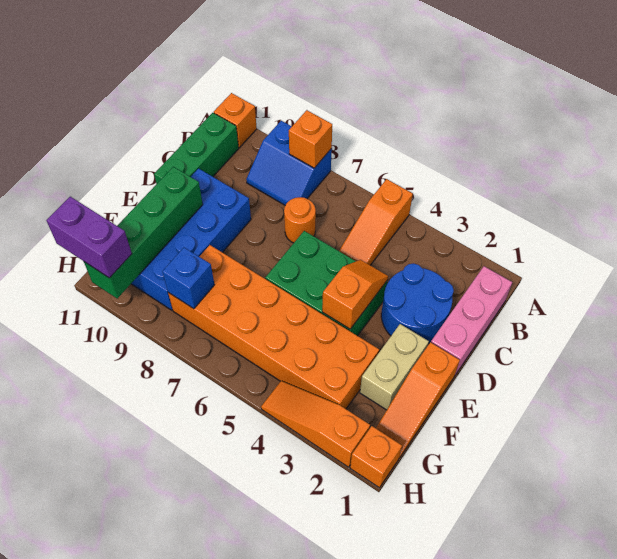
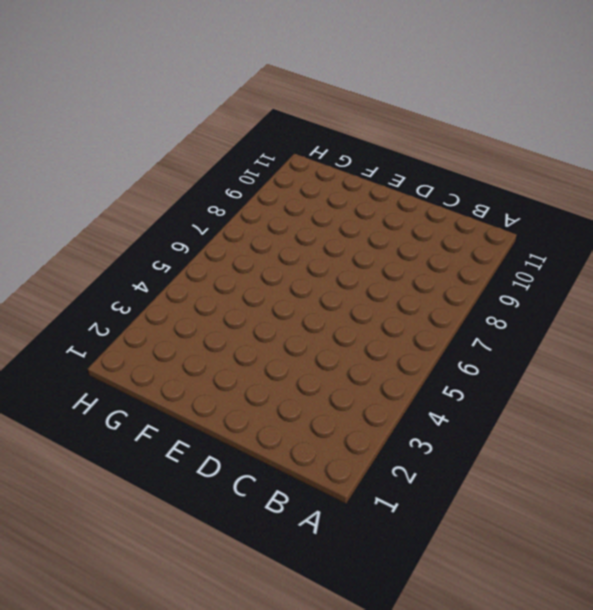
none -> orange slope A5:C5 level 1 top A
none -> blue slope A8:B9 level 1 top A
none -> orange brick A11 level 1

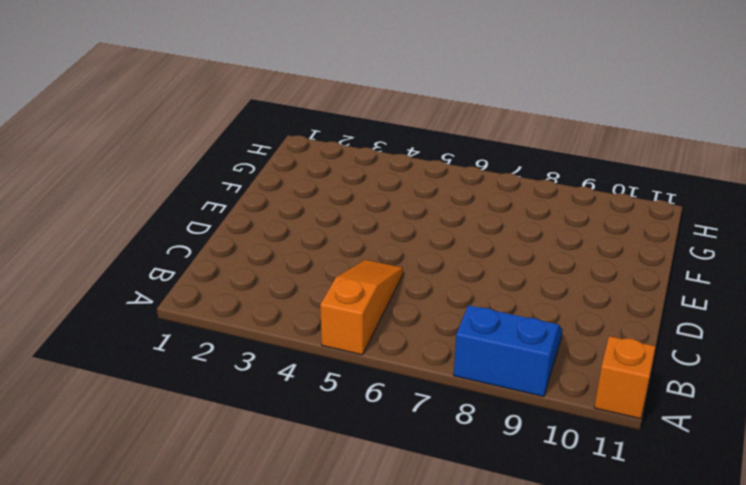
none -> pink brick B1:D1 level 1
none -> green brick B11:D11 level 1
none -> blue round brick C2:D3 level 1

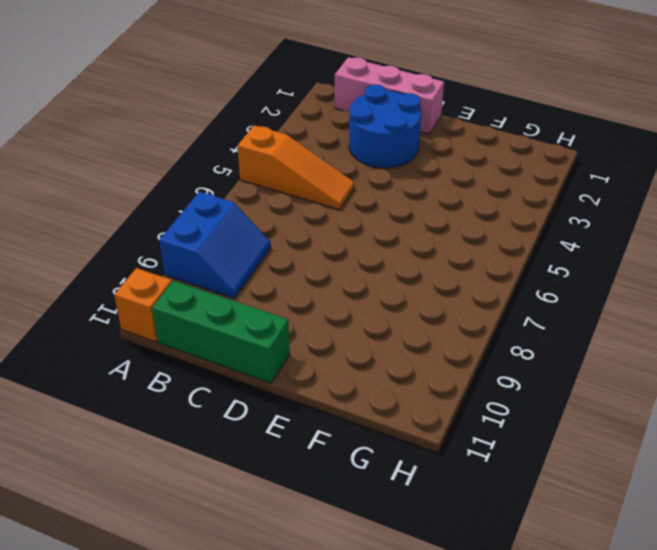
none -> orange round brick C7 level 1
none -> green brick D4:E6 level 1
none -> blue brick D9:G10 level 1

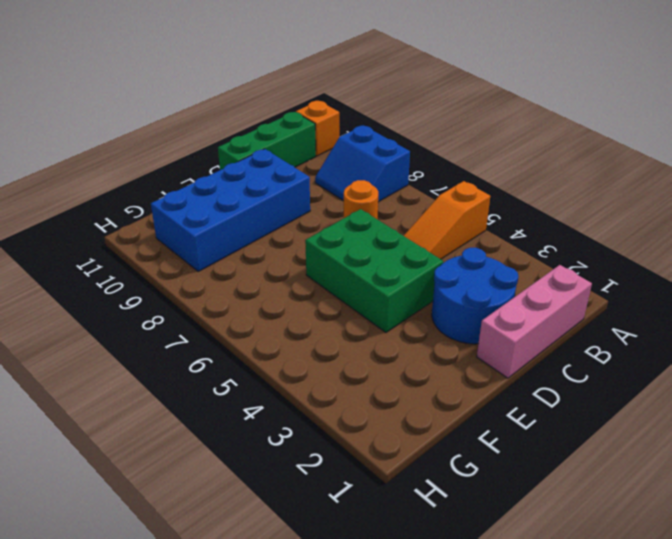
none -> orange slope E1:G1 level 1 top E
none -> tan brick E2:F2 level 1
none -> orange brick F3:G8 level 1

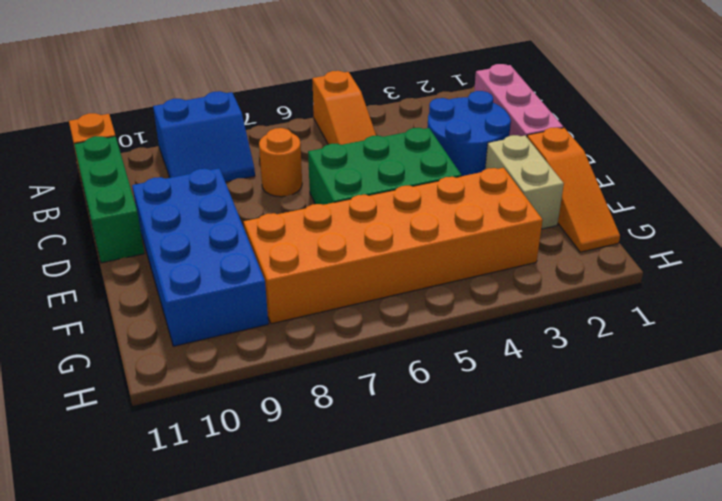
none -> orange brick H1 level 1
none -> orange slope H2:H4 level 1 top 2
none -> orange brick A8 level 2

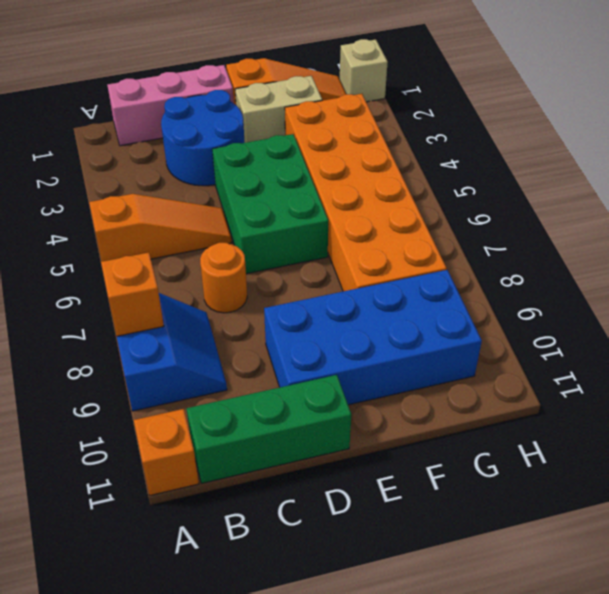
tan brick H1 level 1 -> orange brick H1 level 1
none -> orange slope H2:H4 level 1 top 2
none -> orange slope D4:E4 level 2 top E
none -> green brick E10:H10 level 2

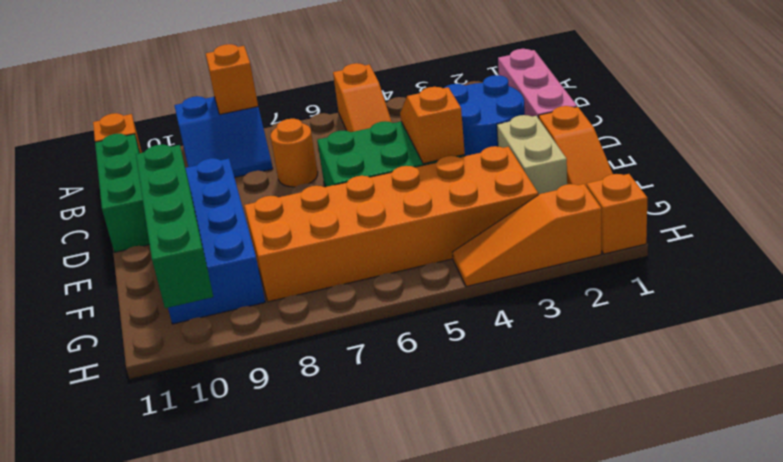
none -> blue brick G8 level 2
none -> purple brick H10:H11 level 3

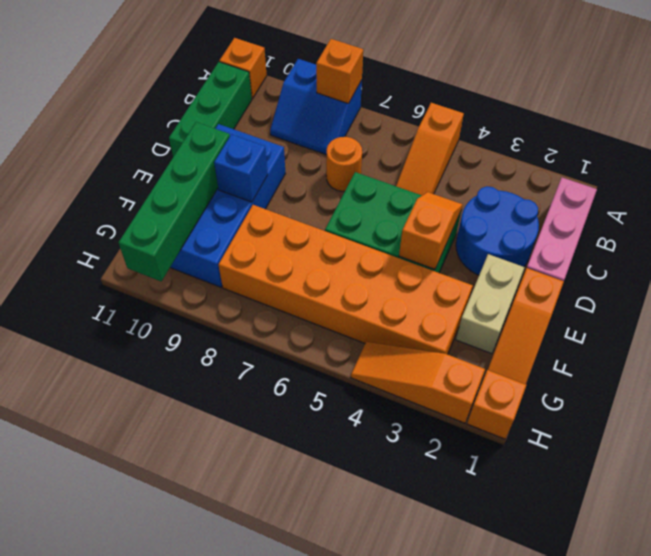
blue brick E9 level 2 -> blue brick G8 level 2
none -> purple brick H10:H11 level 3

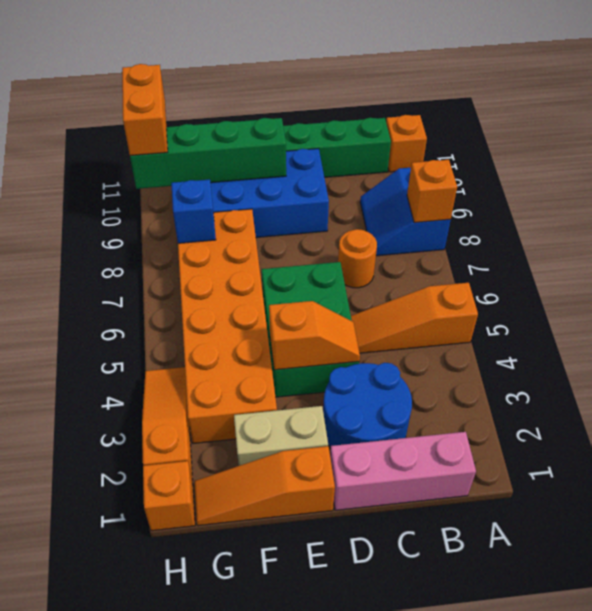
orange brick H10:H11 level 3 -> purple brick H10:H11 level 3

